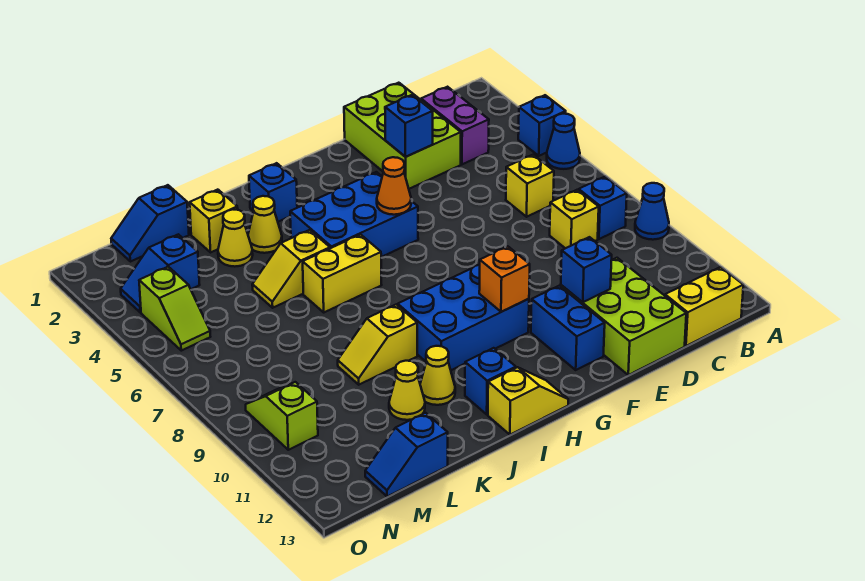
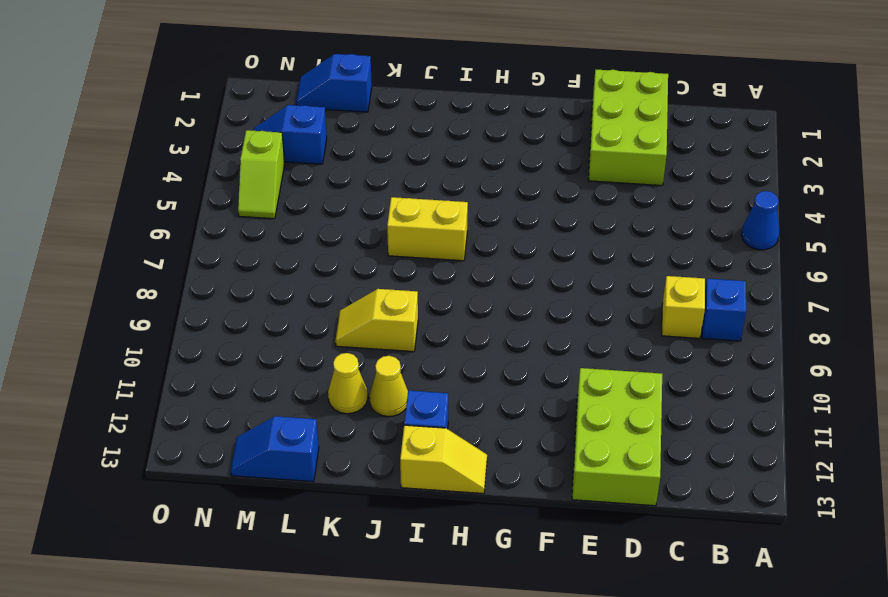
none -> blue brick A4 level 1
none -> blue cone A9 level 1
none -> yellow brick B13:C13 level 1
none -> purple brick C2:C3 level 1

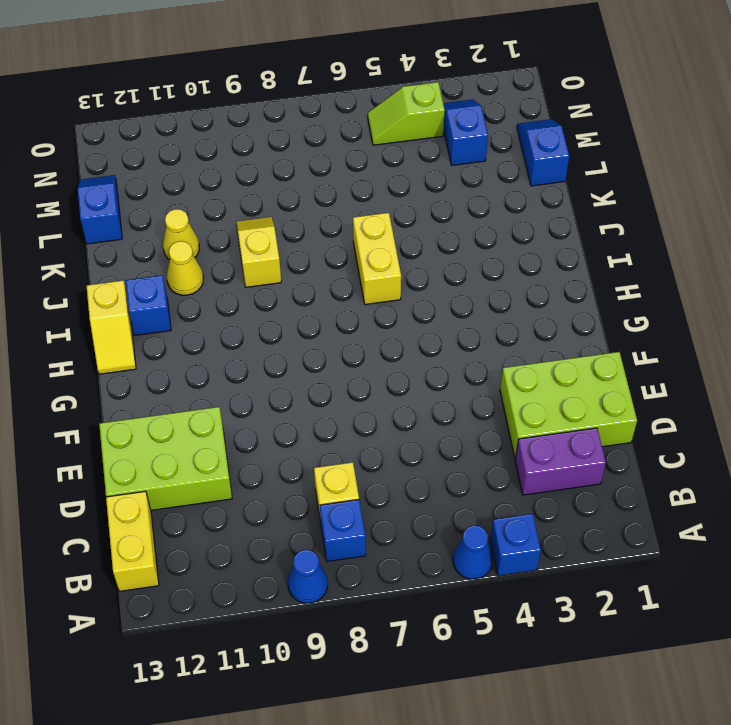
none -> yellow brick C6 level 1
none -> blue brick F11:F12 level 1
none -> blue brick G4:I5 level 1
none -> blue brick G9:I10 level 1

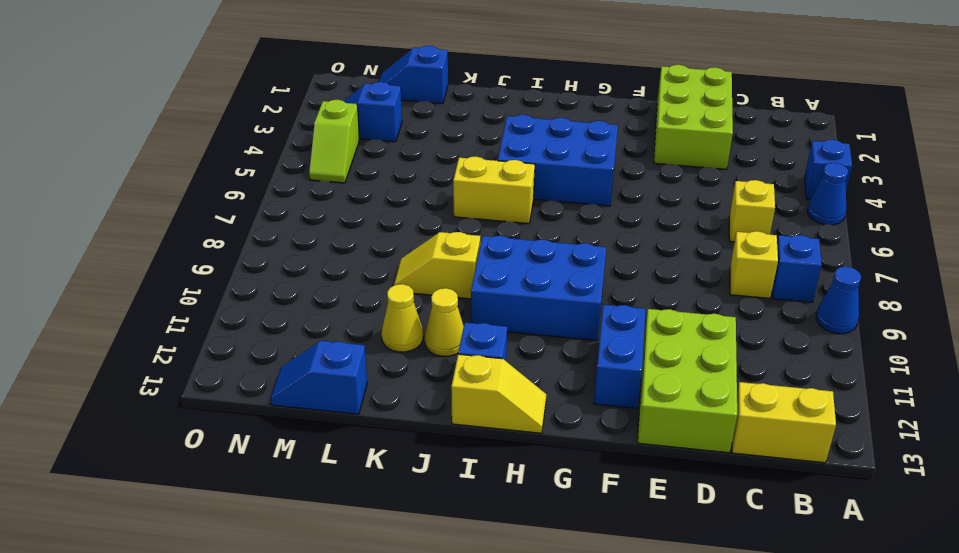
none -> purple brick C2:C3 level 1
none -> blue brick I2 level 1
none -> yellow cone J3 level 1
none -> yellow slope J5:K5 level 1 top J

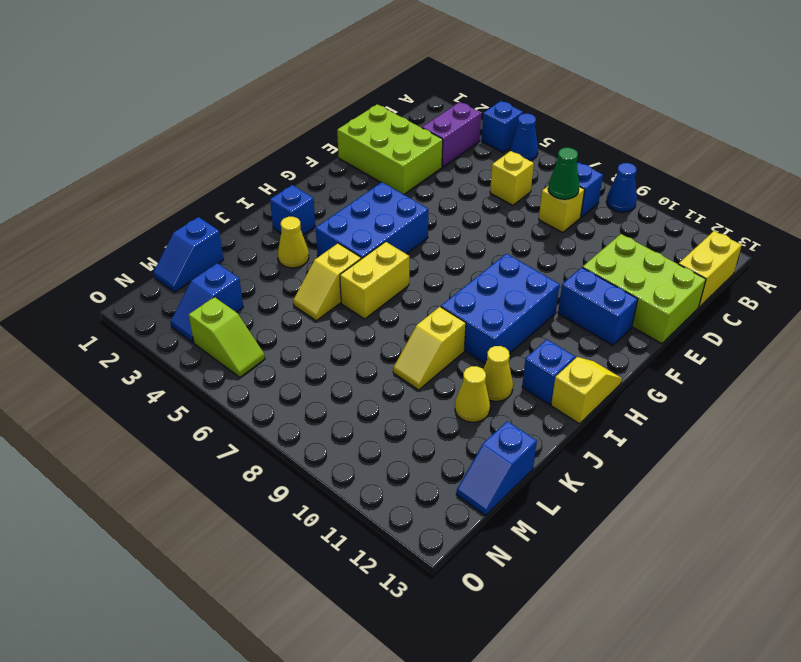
purple brick B3:C3 level 1 -> purple brick C2:C3 level 1
green cone C8 level 2 -> none
none -> yellow brick K2 level 1
none -> yellow cone K3 level 1
none -> lime slope N9:N10 level 1 top 10
none -> blue brick E3 level 2

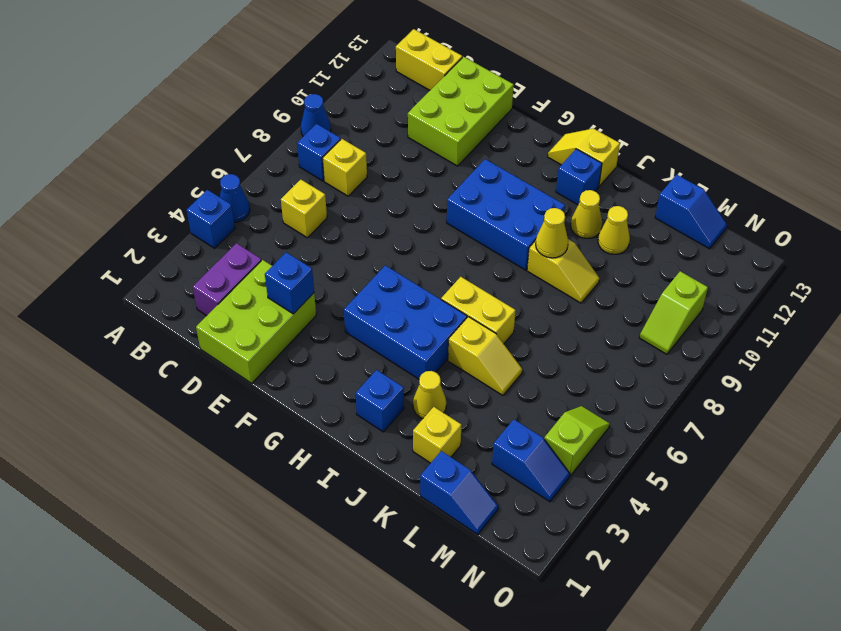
yellow cone J9 level 2 -> yellow cone K3 level 1
none -> blue brick F11:F12 level 1
none -> blue brick E11 level 2
none -> orange cone G5 level 2
none -> orange brick G10 level 2

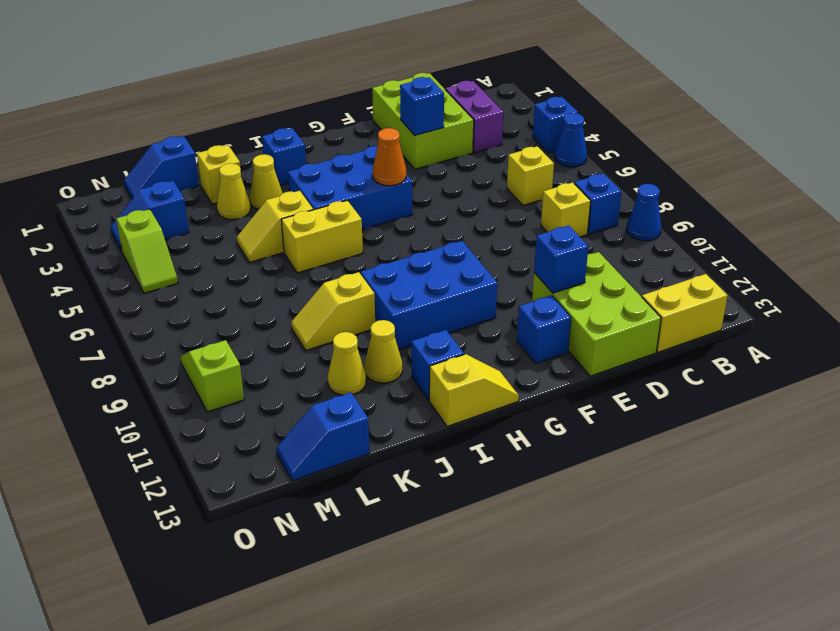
blue brick F12 level 1 -> blue brick F11:F12 level 1
none -> orange brick G10 level 2

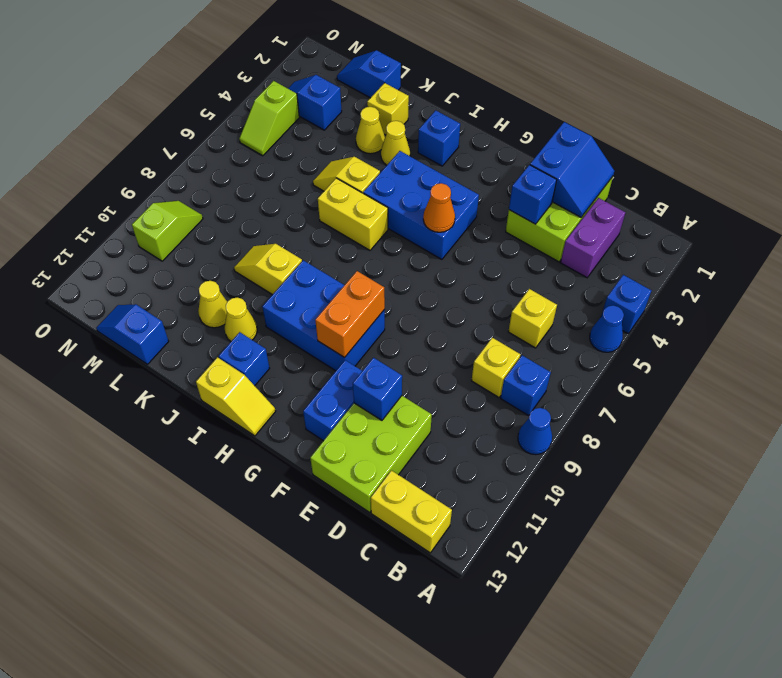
blue slope D1:E2 level 2 top E -> none
orange brick G9:G10 level 2 -> orange brick G10 level 2

